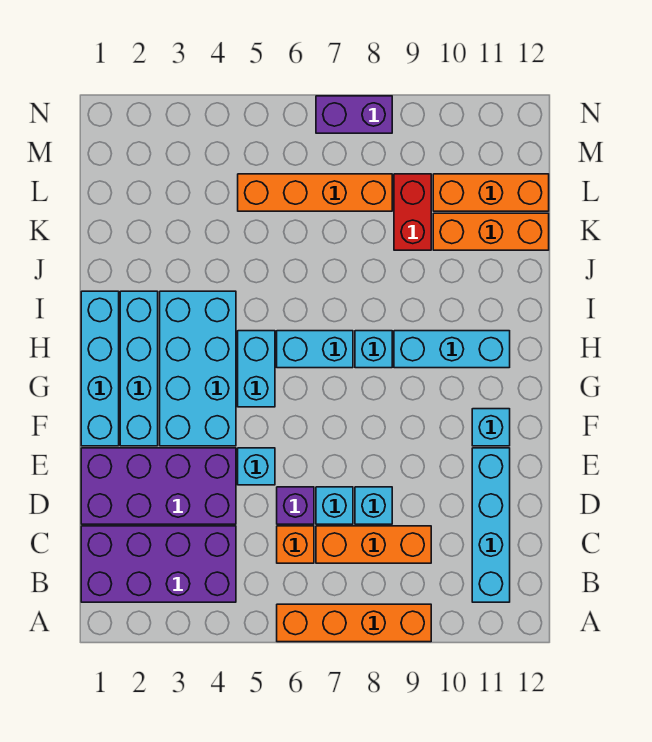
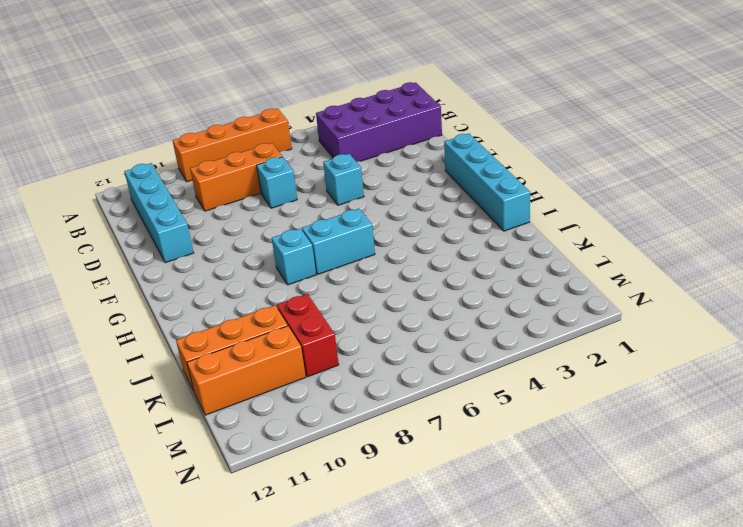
none -> orange brick C6 level 1
none -> purple brick D1:E4 level 1
none -> purple brick D6 level 1

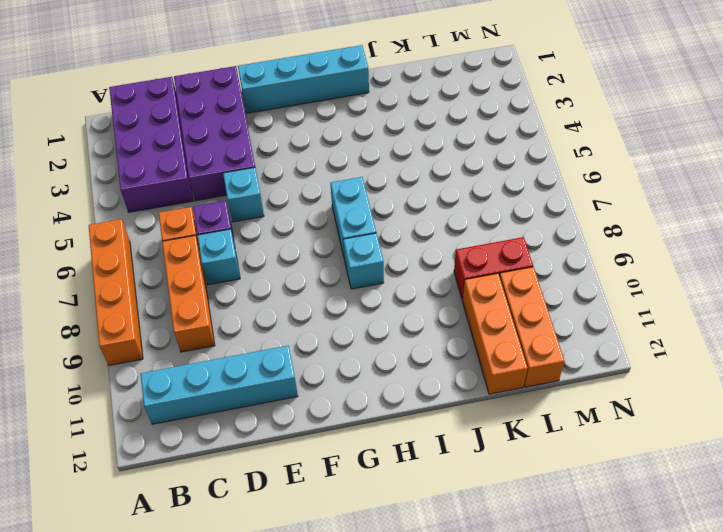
none -> cyan brick D8 level 1
none -> cyan brick F2:I2 level 1
none -> cyan brick F3:I4 level 1

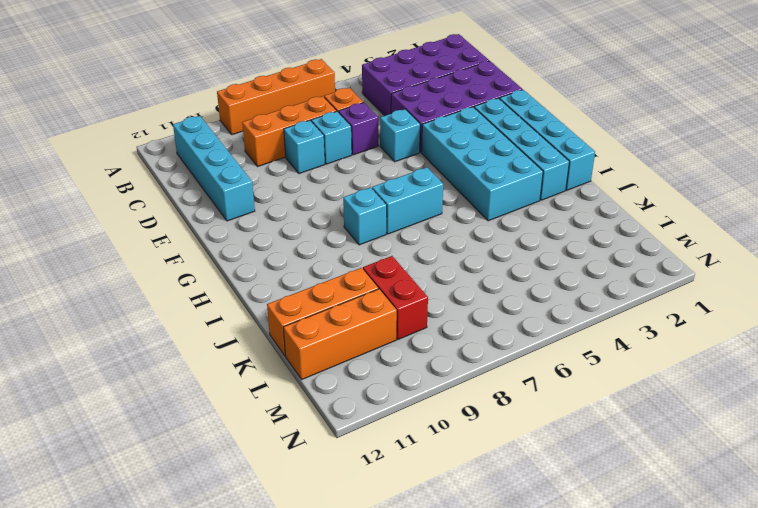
none -> cyan brick F11 level 1
none -> cyan brick G5:H5 level 1
none -> cyan brick H9:H11 level 1

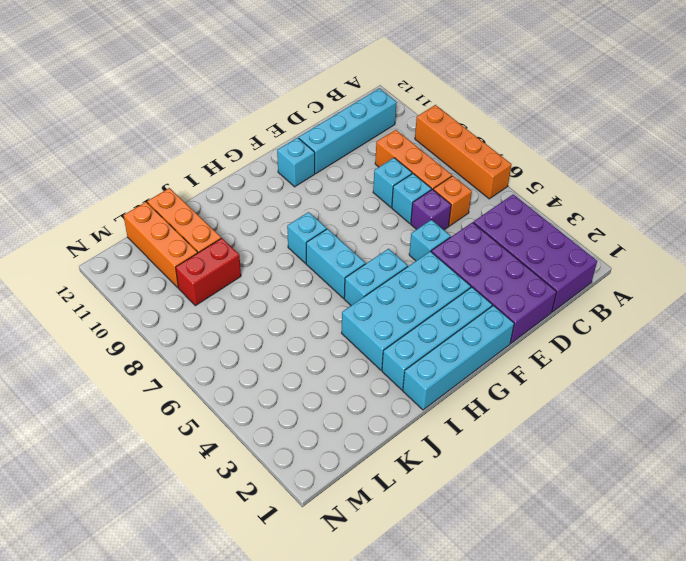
none -> cyan brick H9:H11 level 1
none -> orange brick L5:L8 level 1
none -> purple brick N7:N8 level 1

